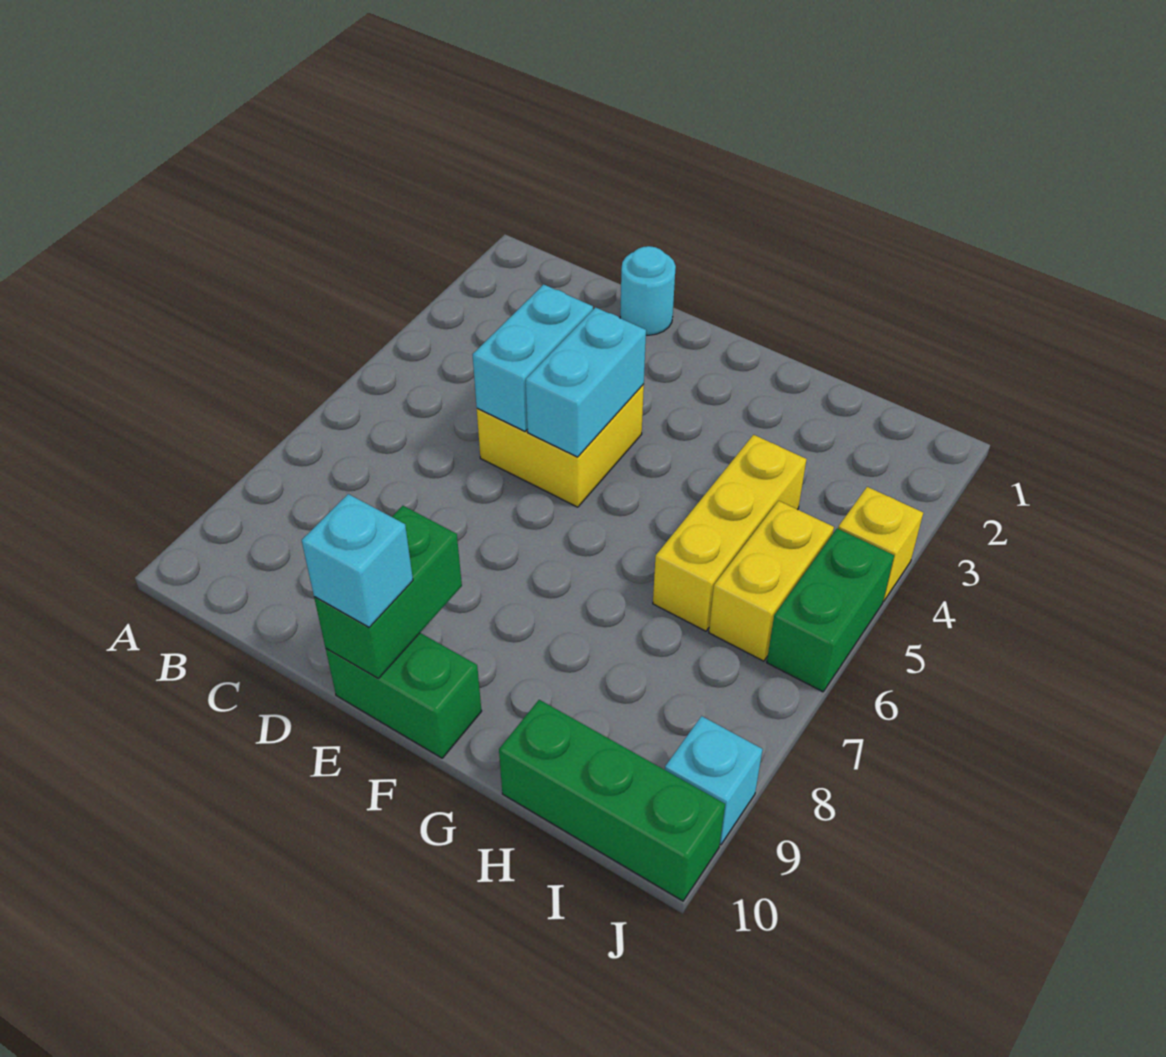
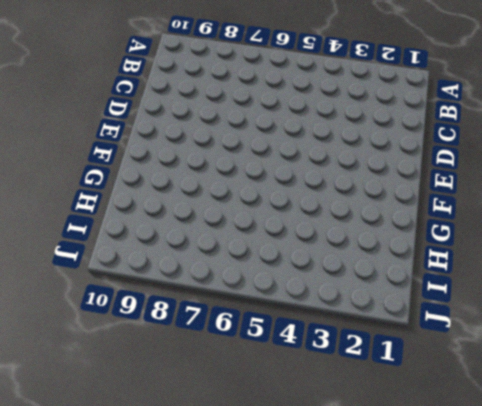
none -> cyan round brick D1 level 1
none -> yellow brick D4:E5 level 1
none -> green brick E10:F10 level 1

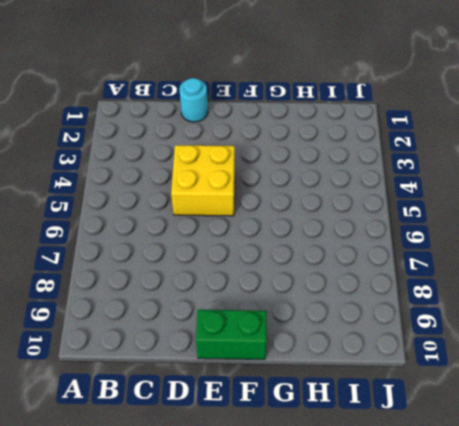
none -> yellow brick H4:H6 level 1
none -> green brick H10:J10 level 1
none -> yellow brick I5:I6 level 1

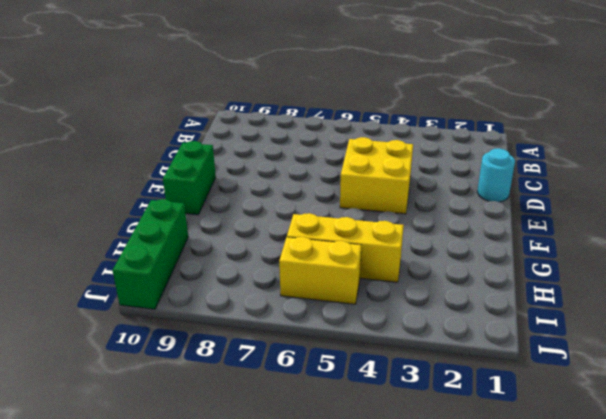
none -> yellow brick J4 level 1
none -> green brick J5:J6 level 1
none -> cyan brick J9 level 1

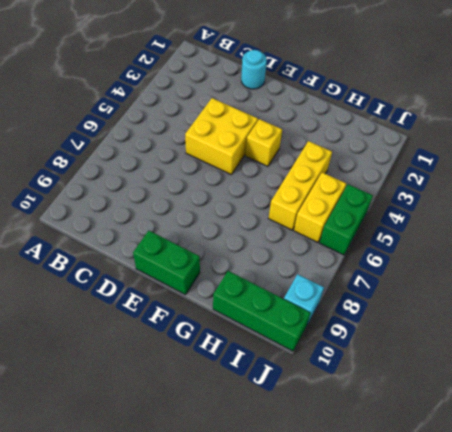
yellow brick F4 level 1 -> yellow brick J4 level 1
none -> cyan brick D4:D5 level 2
none -> cyan brick E4:E5 level 2
none -> green brick E9:E10 level 2

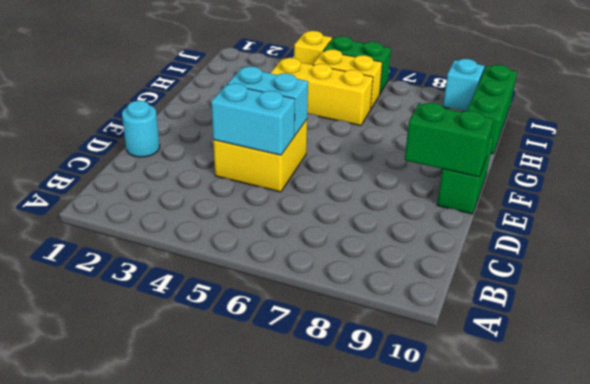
none -> cyan brick E10 level 3

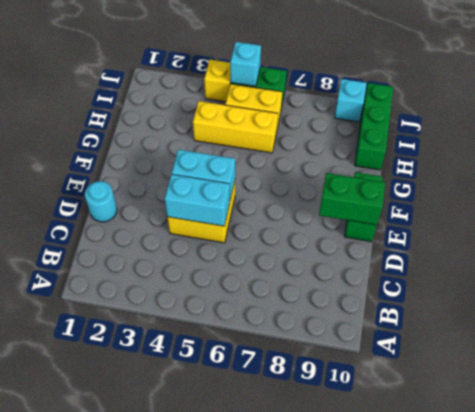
cyan brick J5 level 2 -> cyan brick E10 level 3

